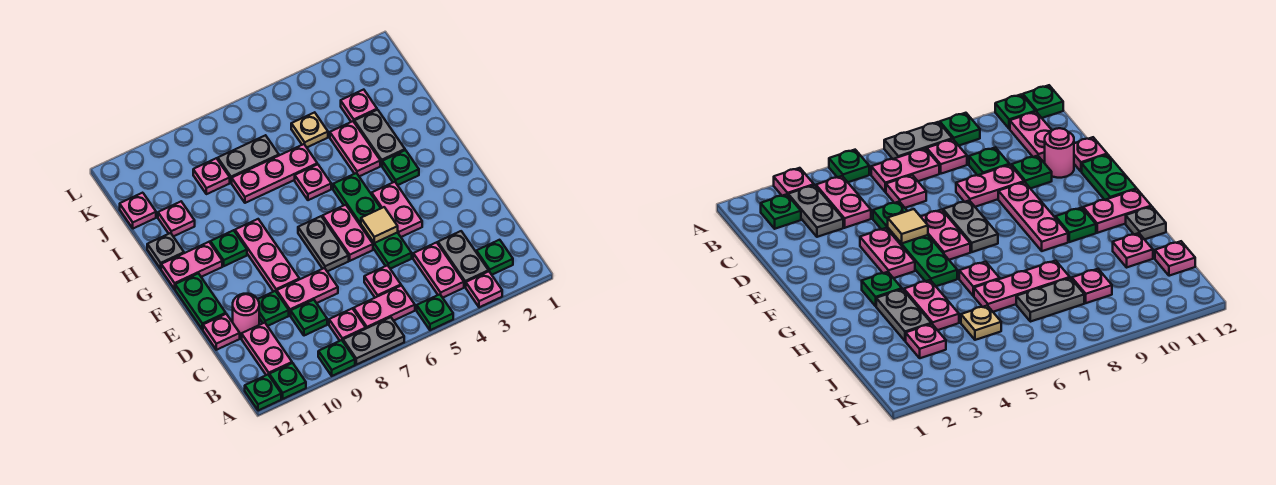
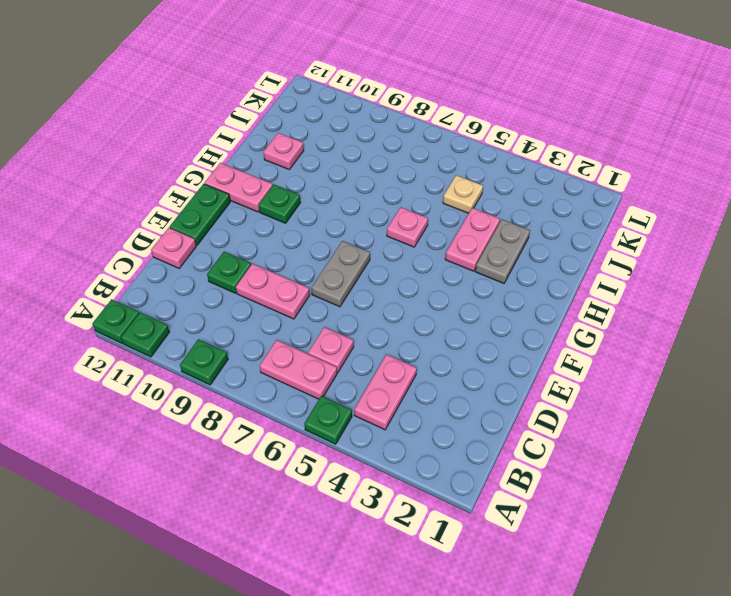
none -> pink plate A3 level 1
none -> grey plate A7:A8 level 1
none -> green plate B2 level 1
none -> grey plate B3:C3 level 1

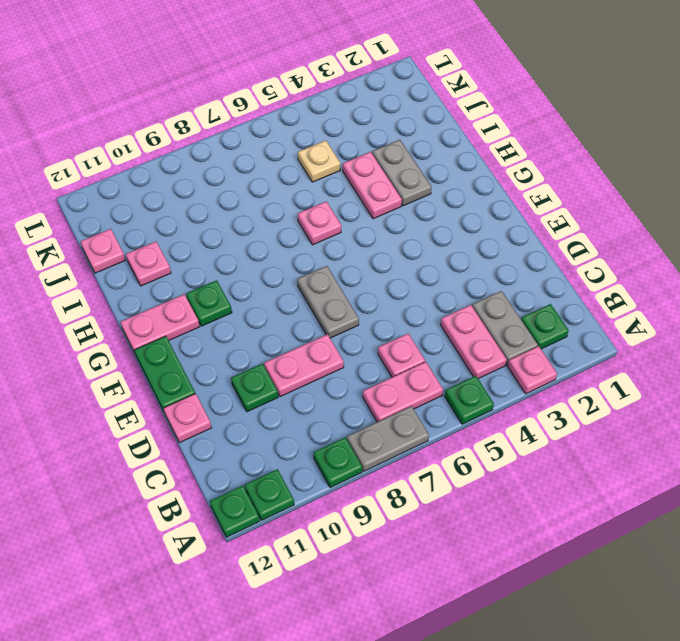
none -> pink plate B8 level 1
none -> pink plate B11:C11 level 1
none -> green plate C9 level 1
none -> green plate D5:G5 level 1

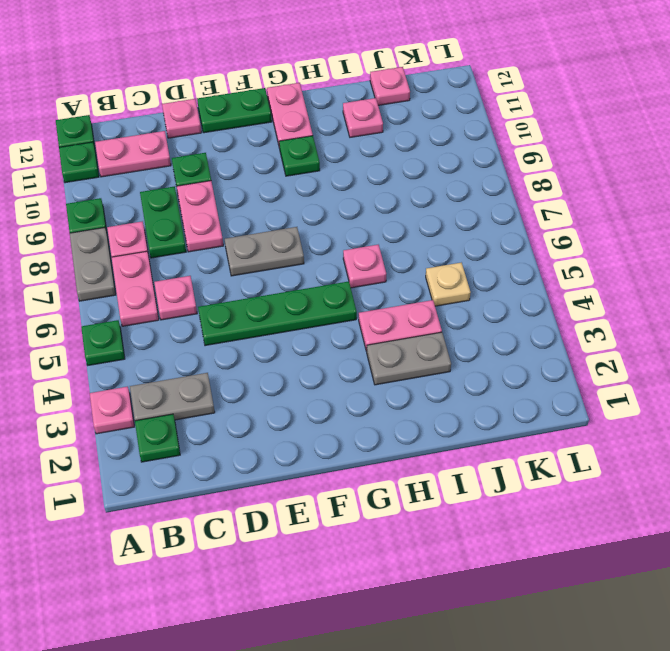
green plate C8:C9 level 1 -> green plate C9 level 1
none -> pink plate B4:C4 level 1
none -> pink round brick D11 level 1
none -> pink plate E4:F4 level 1
none -> pink plate E6:F6 level 1

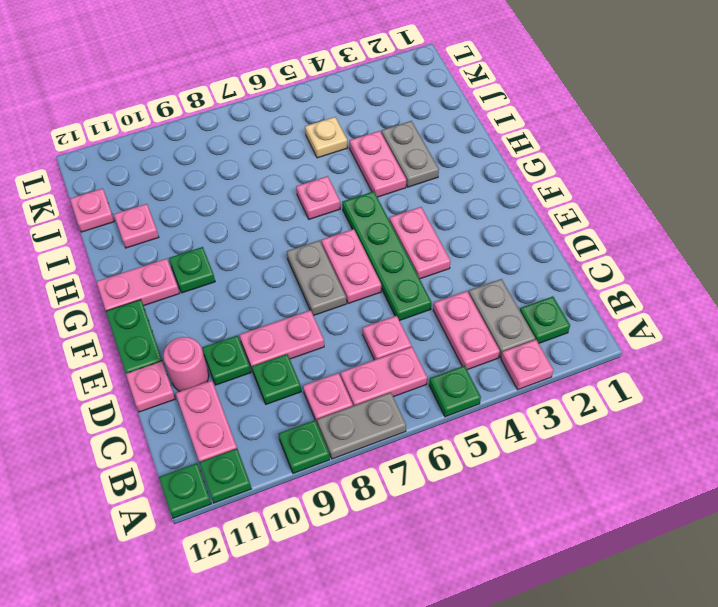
none -> pink plate E9:G9 level 1
none -> green plate G3 level 1
none -> grey plate H12 level 1
none -> pink plate I6:I8 level 1

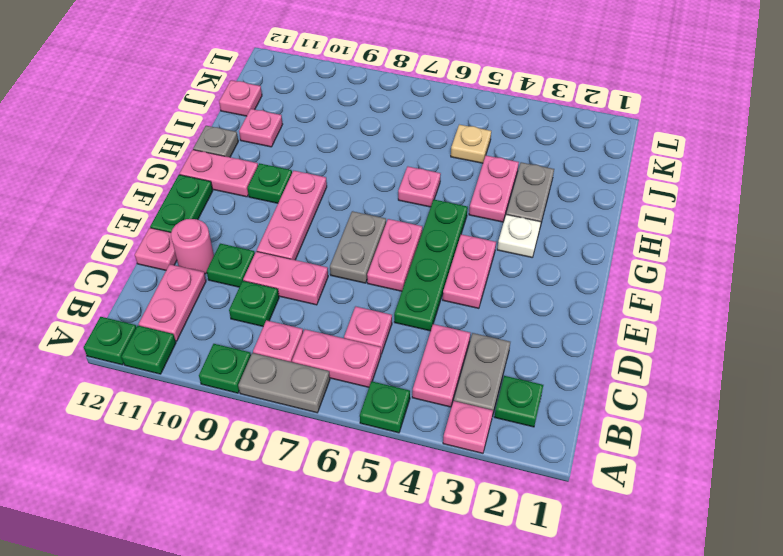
white plate G3 level 1 -> green plate G3 level 1
none -> pink plate I6:I8 level 1
none -> pink plate J3 level 1
none -> grey plate J7:J8 level 1
none -> pink plate J9 level 1

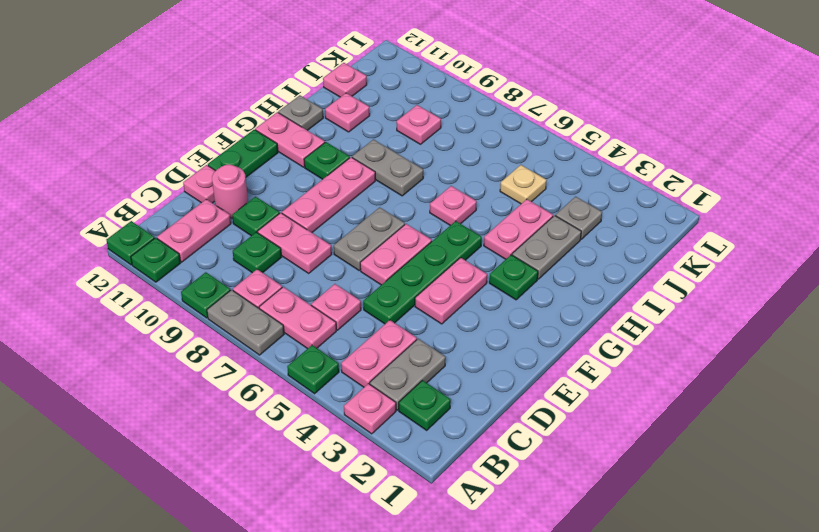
grey plate H8:H9 level 1 -> grey plate J7:J8 level 1
grey plate J3 level 1 -> pink plate J3 level 1
none -> pink plate I6:I8 level 1
none -> tan tile E5 level 2

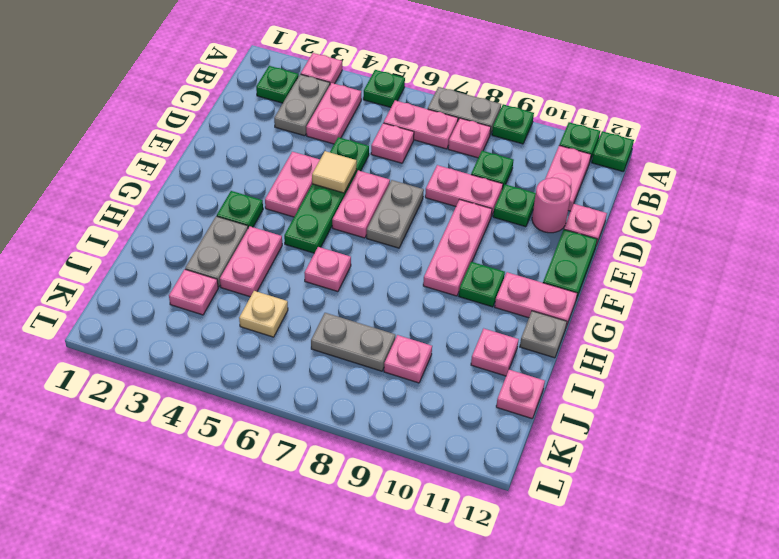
none -> pink plate I6:I8 level 1

